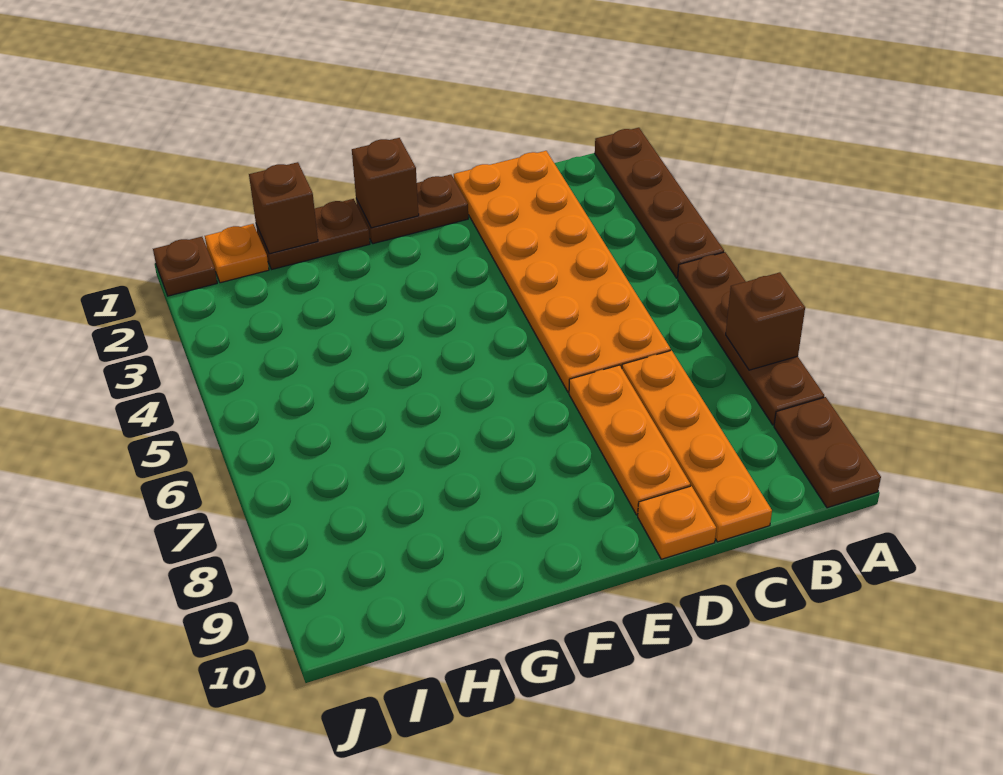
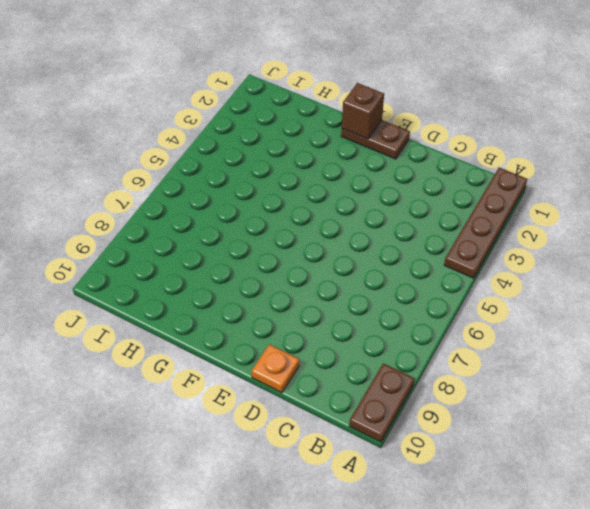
none -> brown plate A5:A8 level 1
none -> orange plate C1:D6 level 1
none -> orange plate C7:C10 level 1

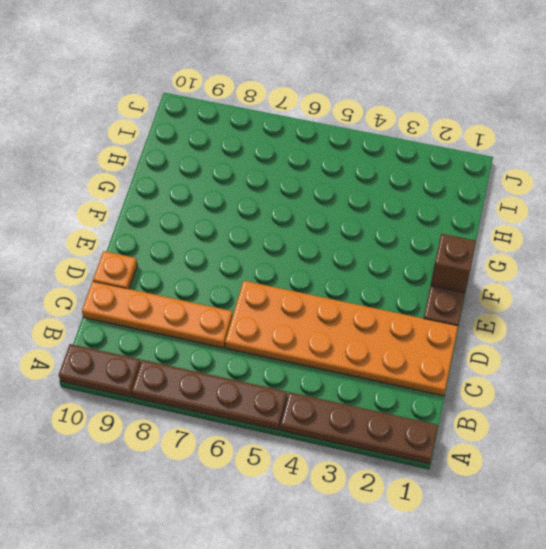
none -> orange plate D7:D9 level 1
none -> brown plate G1:H1 level 1
none -> orange plate I1 level 1

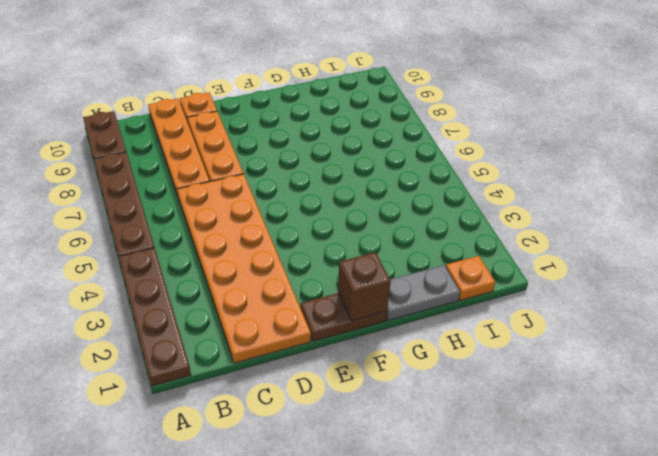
grey plate G1:H1 level 1 -> brown plate G1:H1 level 1
none -> brown plate J1 level 1
none -> brown brick A7 level 2
none -> brown brick H1 level 2

